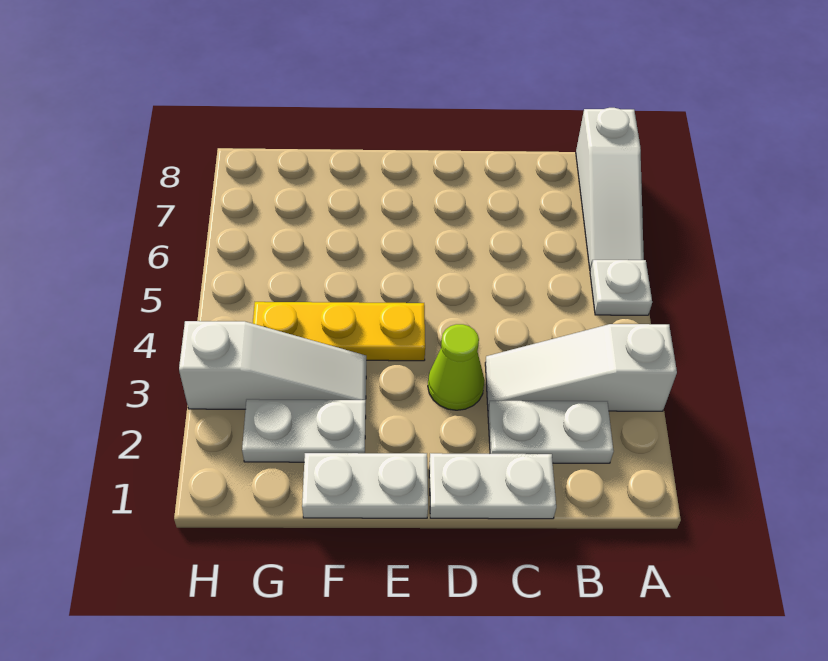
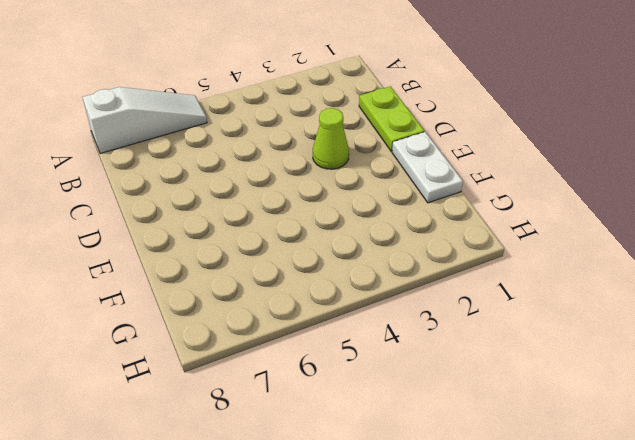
lime plate C1:D1 level 1 -> white plate C1:D1 level 1
none -> white slope A3:C3 level 1 top A
none -> white plate A5 level 1

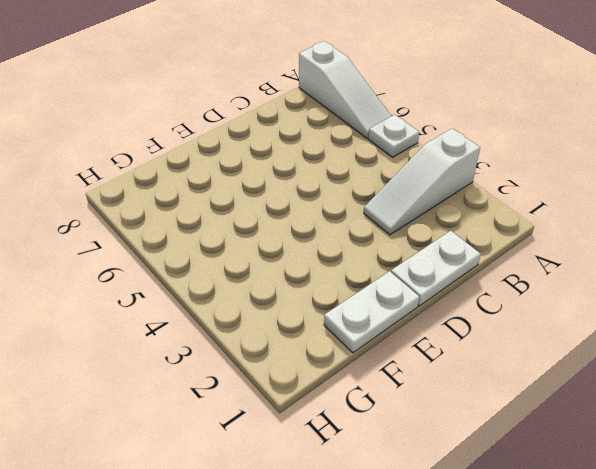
none -> white plate B2:C2 level 1
none -> lime cone D3 level 1

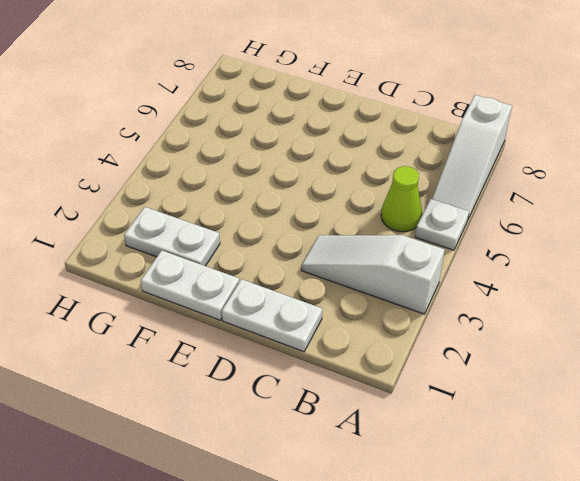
lime cone B5 level 1 -> lime cone D3 level 1
none -> white plate B2:C2 level 1
none -> yellow plate E4:G4 level 1

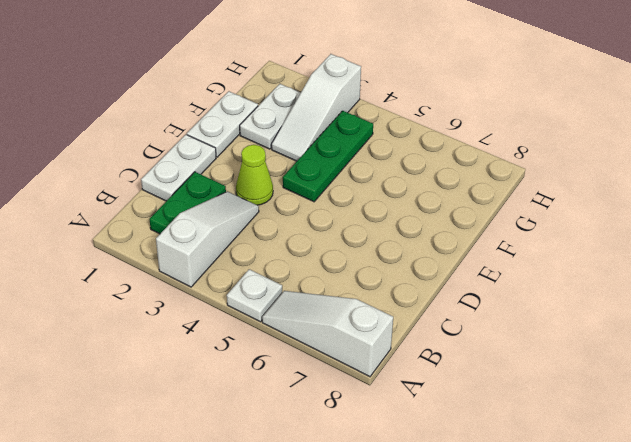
green plate B2:C2 level 1 -> white plate B2:C2 level 1
green plate E4:G4 level 1 -> yellow plate E4:G4 level 1

